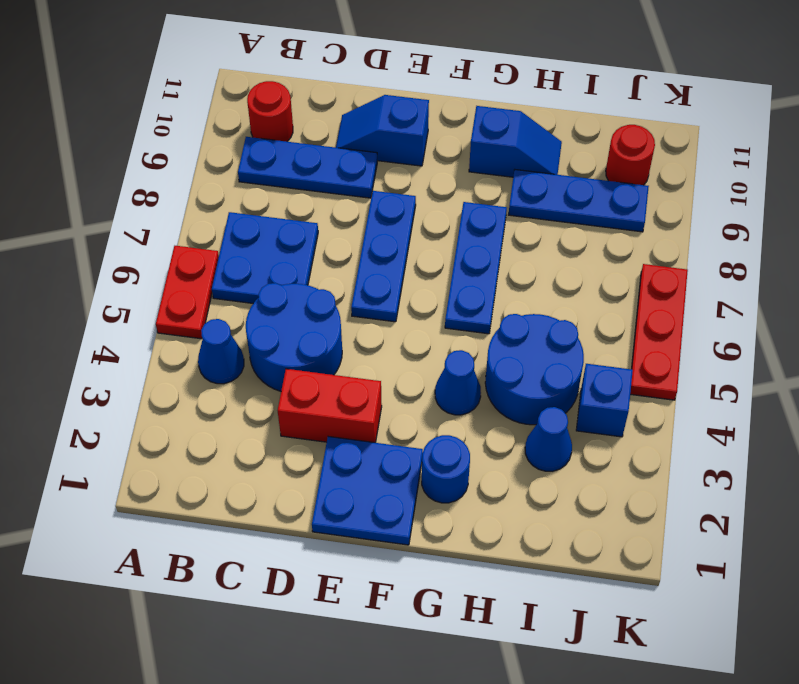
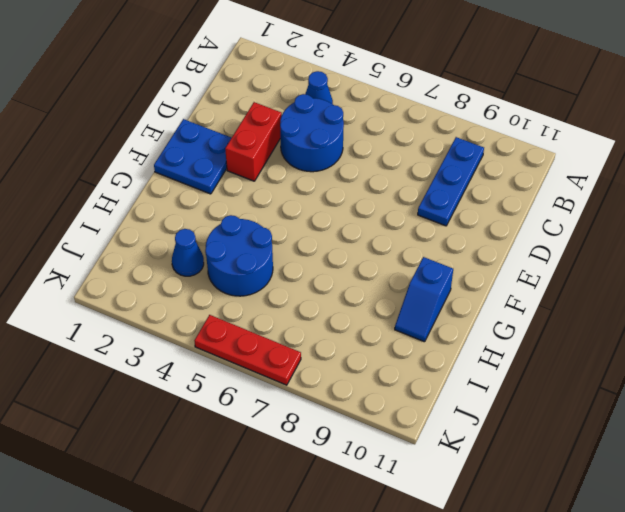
none -> red plate A5:A6 level 1
none -> blue plate B6:C7 level 1
none -> red round brick B10 level 1

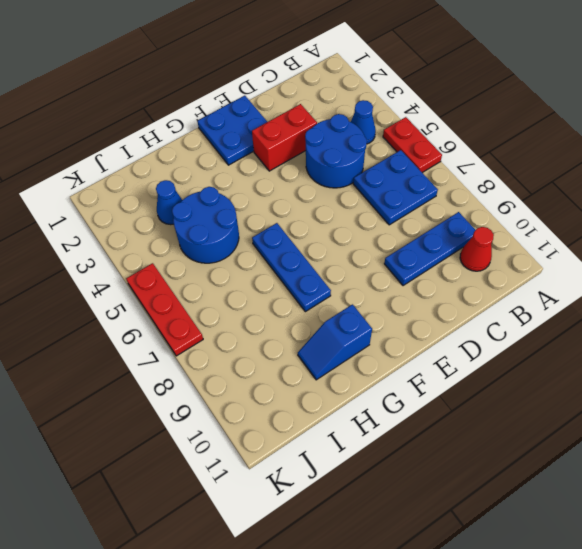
red cone B10 level 1 -> red round brick B10 level 1
none -> blue slope D10:E10 level 1 top E
none -> blue plate E6:E8 level 1
none -> blue round brick G2 level 1

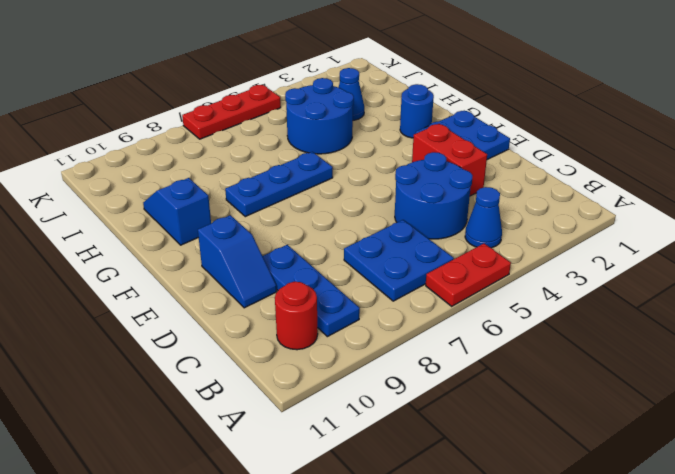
none -> blue plate E6:E8 level 1
none -> blue cone G4 level 1
none -> blue plate H9:J9 level 1

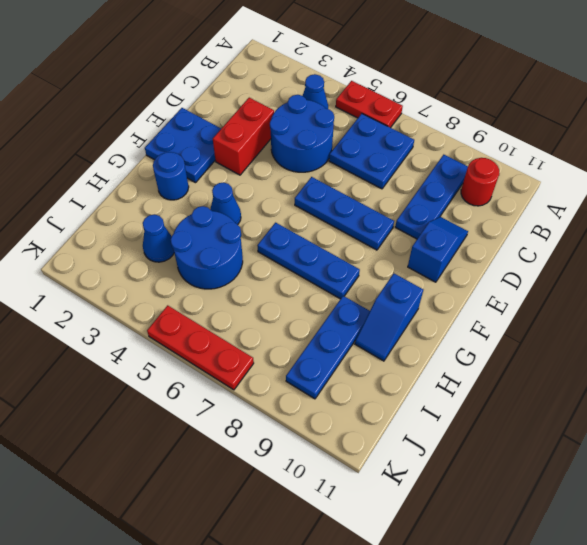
none -> blue brick J4 level 1
none -> red round brick J10 level 1

